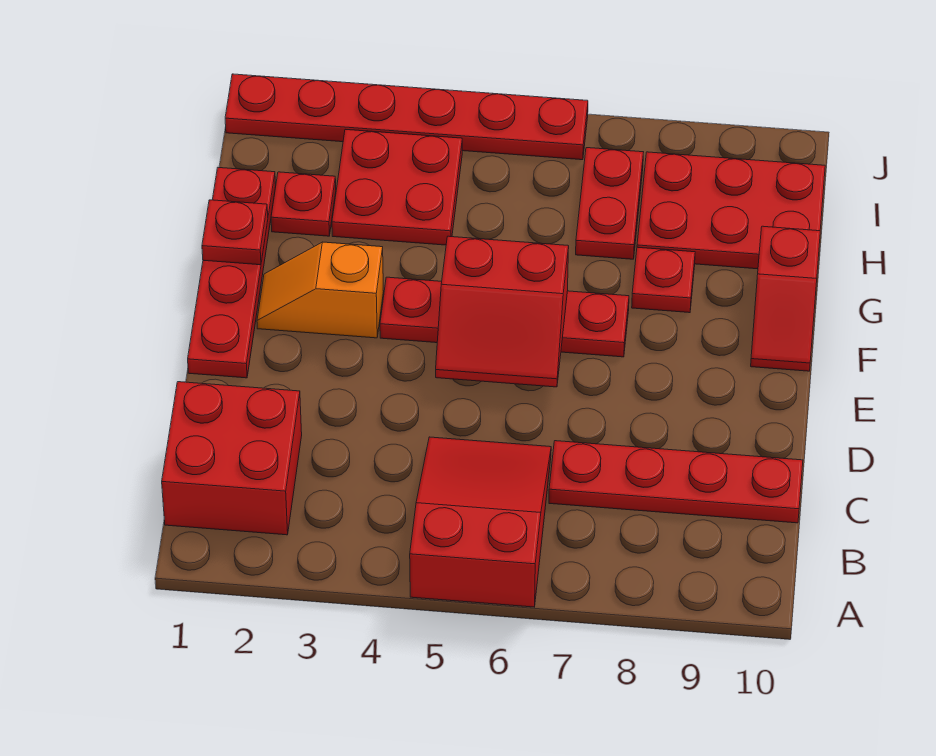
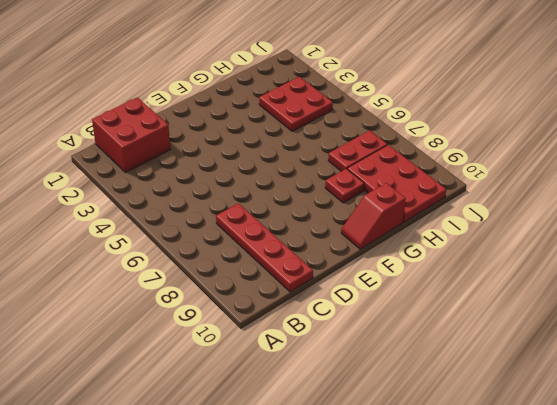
none -> red slope A5:C6 level 1 top A
none -> red plate E1:H1 level 1
none -> orange slope F2:F3 level 1 top 3

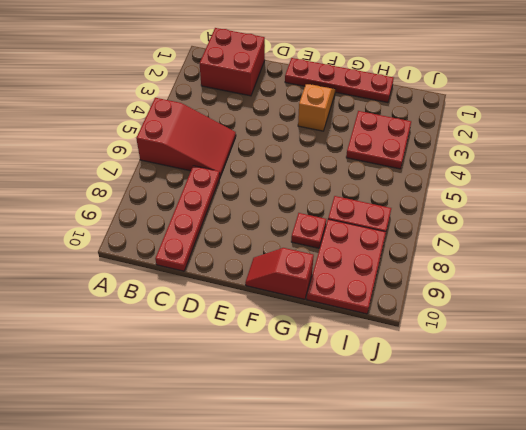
none -> red plate F4:F7 level 1
none -> red plate H2 level 1
none -> red plate J1:J6 level 1

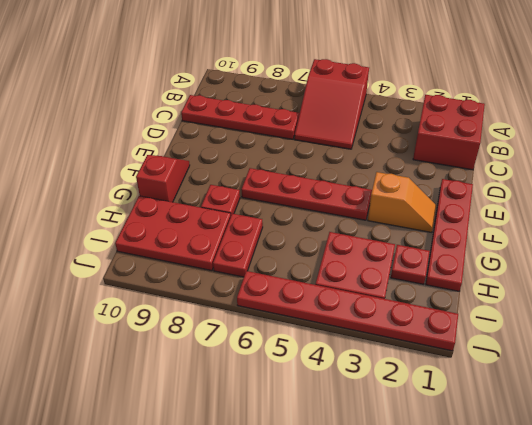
none -> red slope E5:F6 level 2 top F
none -> red plate G1 level 2

